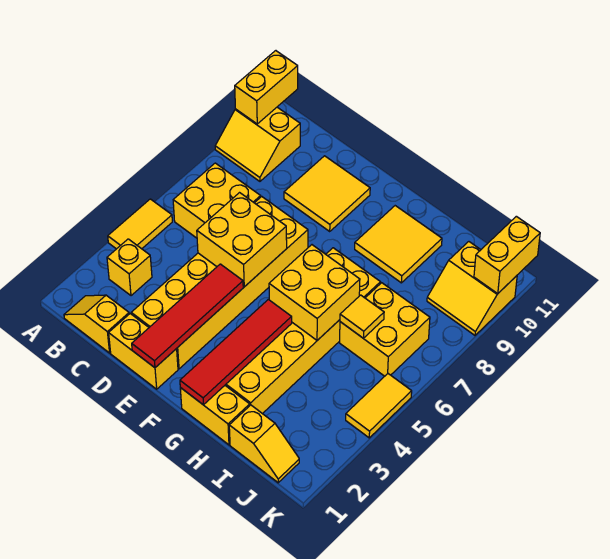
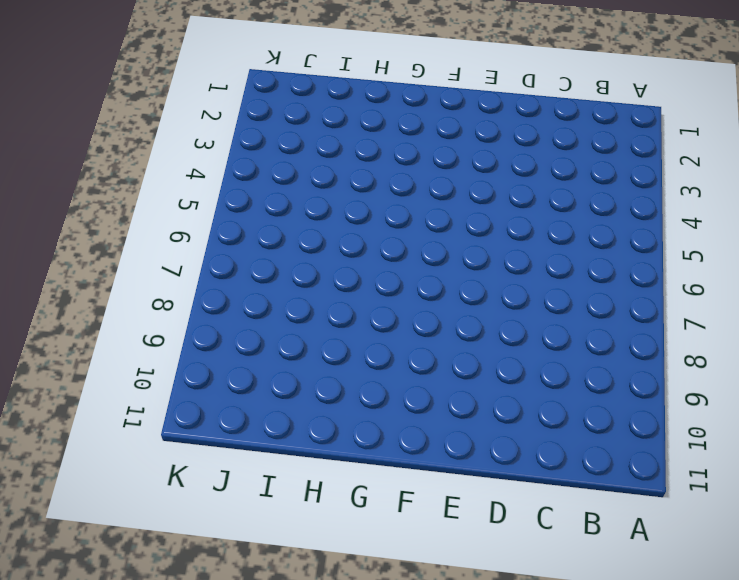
none -> yellow tile A4:A5 level 1
none -> yellow slope A9:B10 level 1 top 10
none -> yellow slope B1:C1 level 1 top C

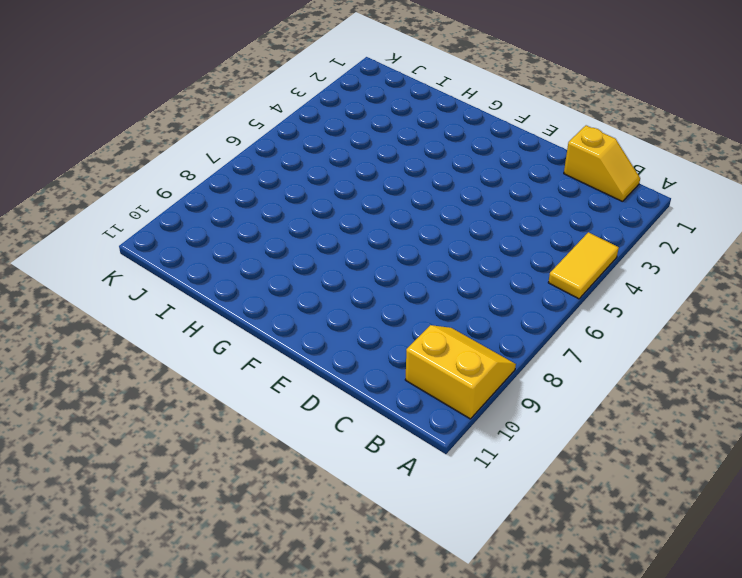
none -> yellow brick B3 level 1
none -> yellow brick B6:C7 level 1
none -> yellow brick D1:E1 level 1

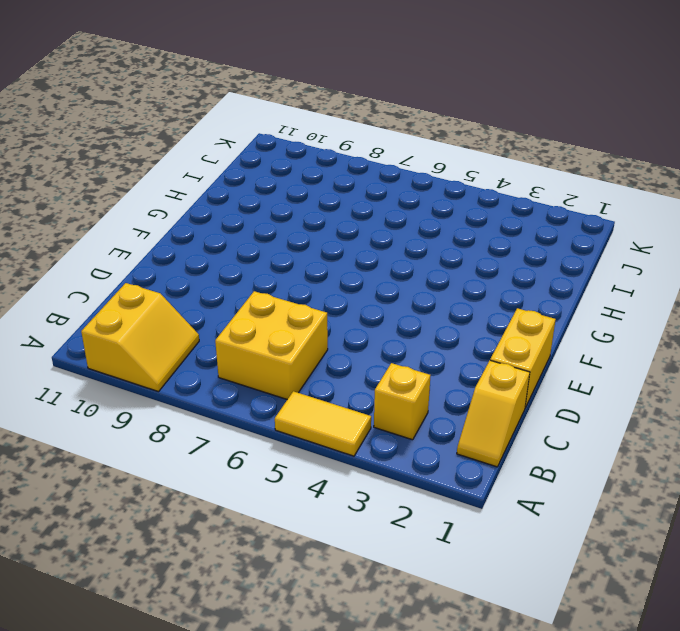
none -> yellow brick D2:E7 level 1
none -> yellow tile D9:E10 level 1
none -> yellow brick G1:H1 level 1

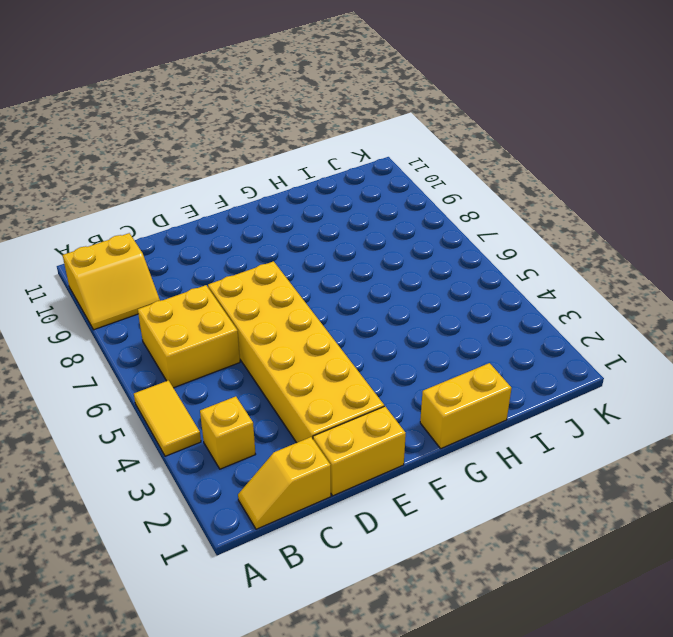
none -> yellow tile D9:E10 level 1
none -> yellow brick G2:H7 level 1
none -> yellow tile G9:H10 level 1

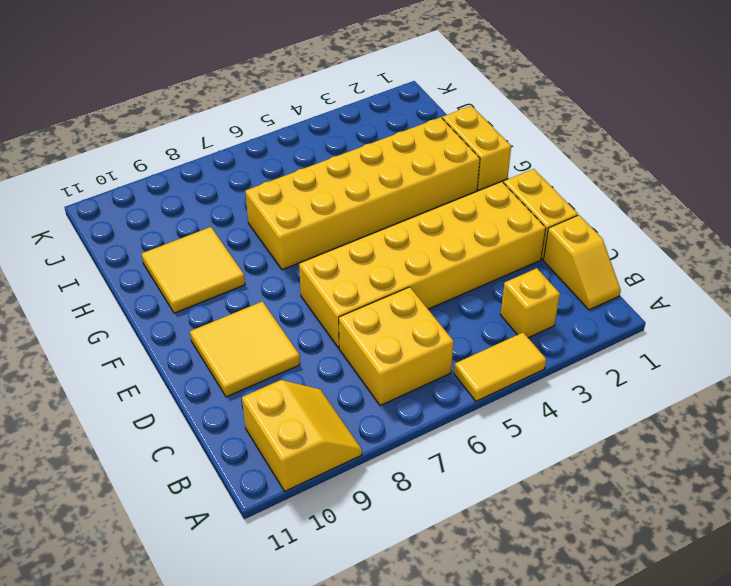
none -> yellow slope I1:J1 level 1 top I
none -> yellow brick I6:J7 level 1
none -> yellow slope J9:K10 level 1 top 10

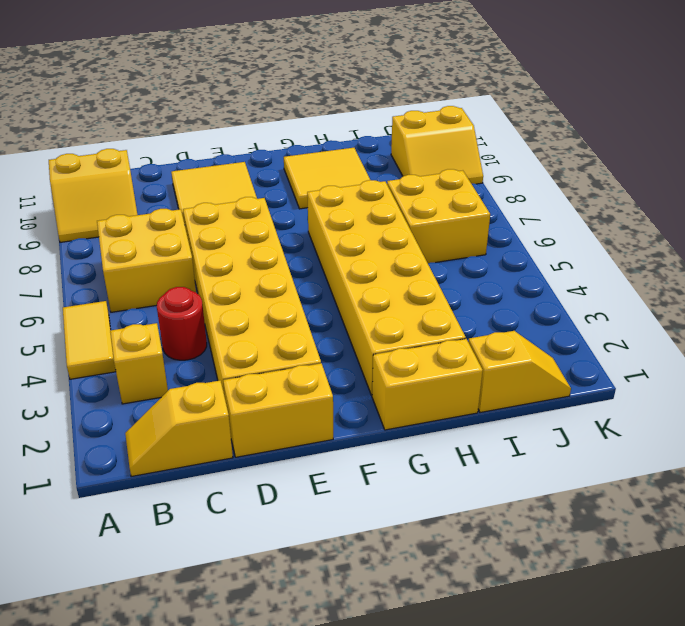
red round brick C4 level 1 -> none
none -> yellow tile K4:K5 level 1
none -> yellow brick A10:A11 level 2
none -> yellow brick D5:E6 level 2

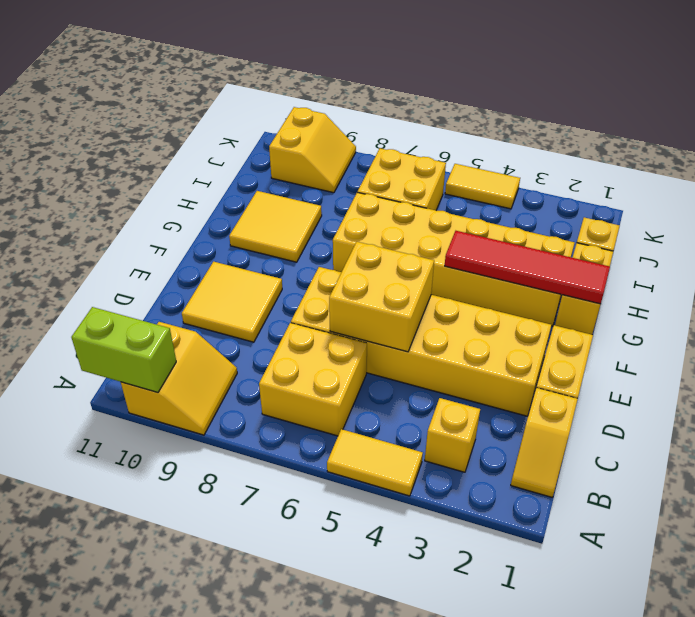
lime brick A10:A11 level 2 -> yellow brick A10:A11 level 2
none -> red tile E1:E4 level 2
none -> yellow brick G5:H6 level 2
none -> yellow tile I6 level 2

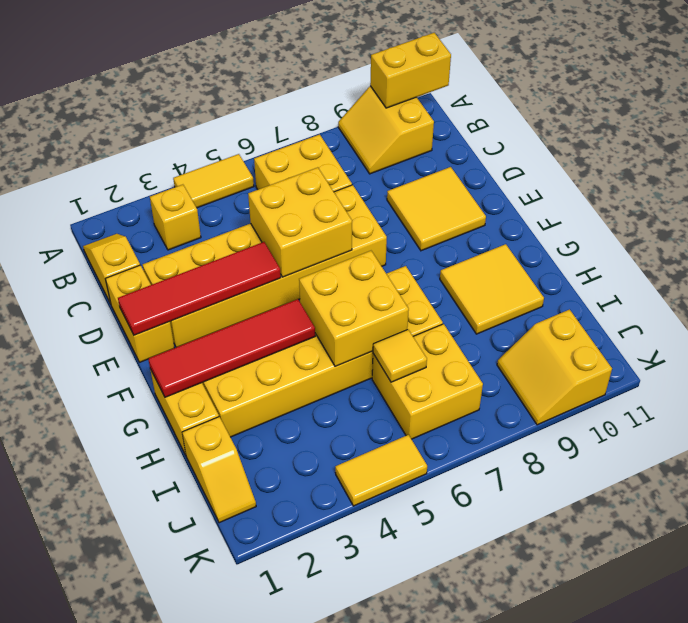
none -> yellow brick K10:K11 level 2

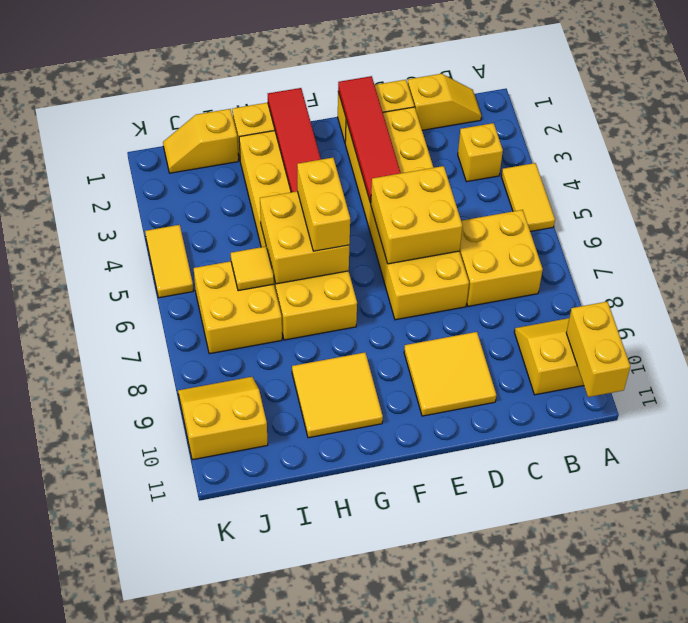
yellow brick G5:G6 level 3 -> yellow brick K10:K11 level 2

